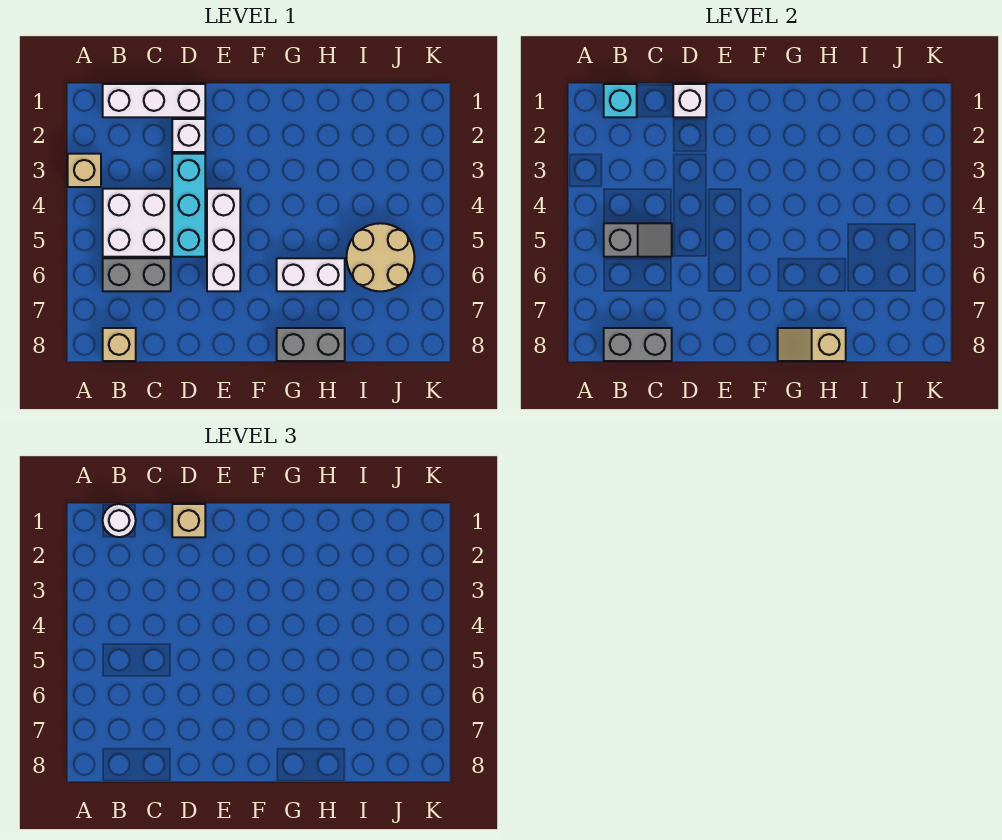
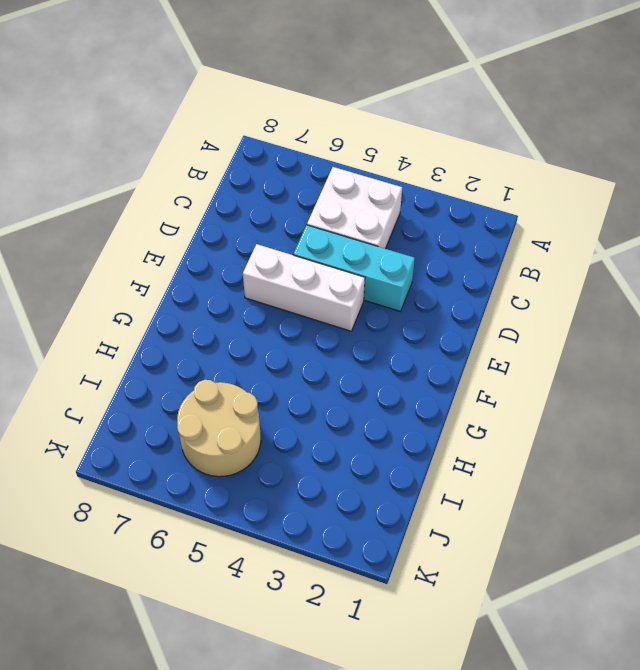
none -> tan brick A3 level 1
none -> white brick B1:D1 level 1
none -> grey brick B6:C6 level 1

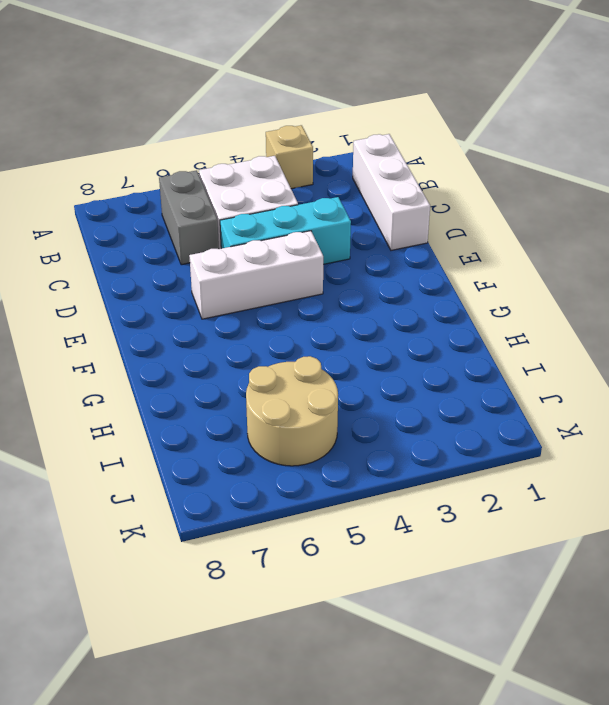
none -> tan brick B8 level 1
none -> white brick D2 level 1
none -> white brick G6:H6 level 1

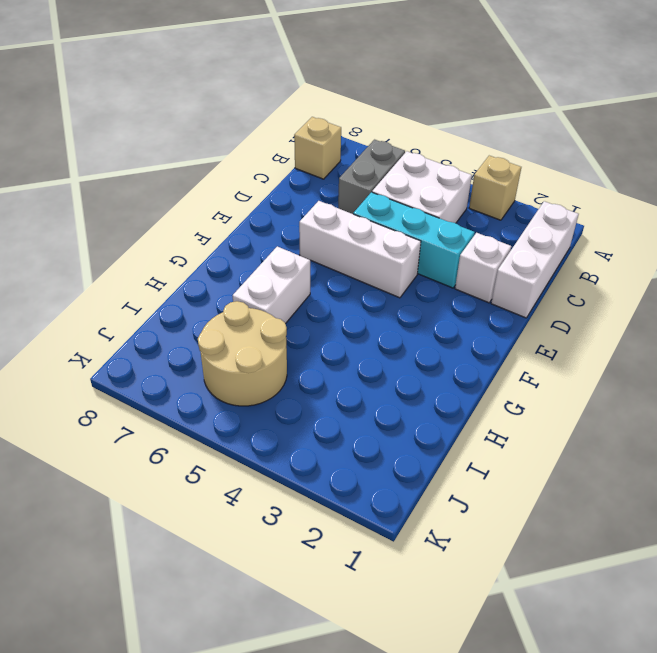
none -> grey brick G8:H8 level 1
none -> cyan brick B1 level 2
none -> grey slope B5:C5 level 2 top B

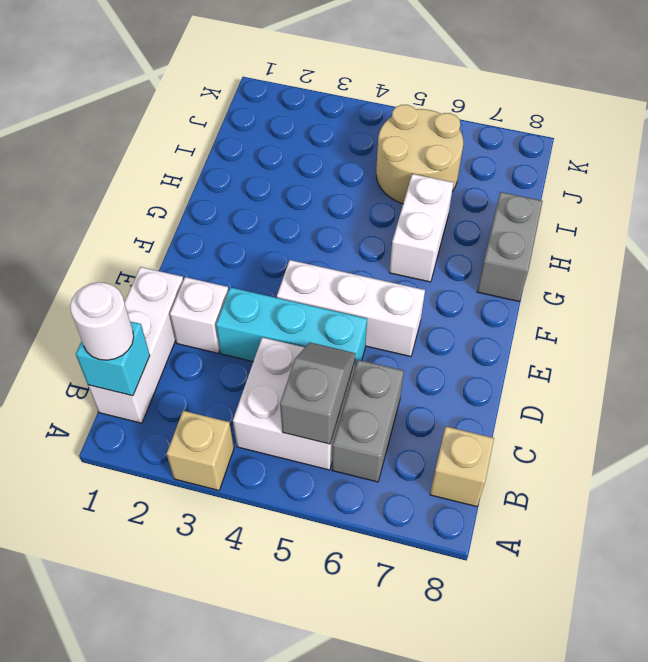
none -> grey brick B8:C8 level 2
none -> white brick D1 level 2
none -> tan slope G8:H8 level 2 top H

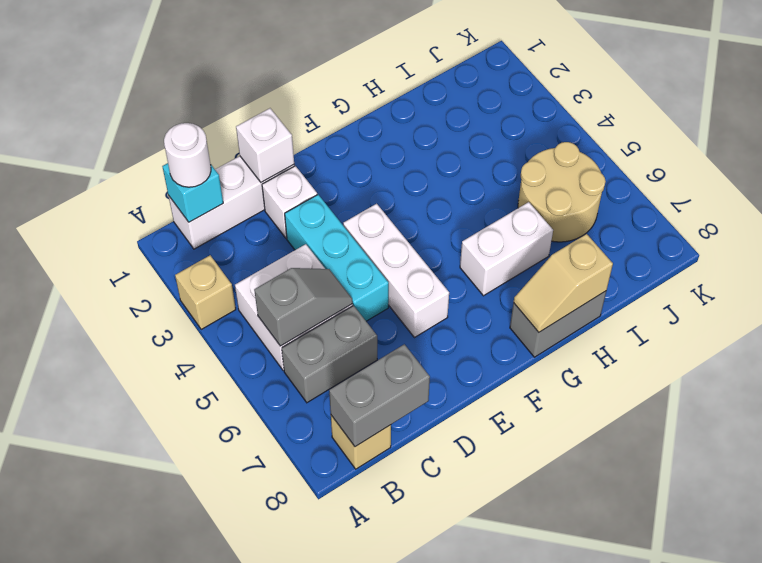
none -> tan brick D1 level 3

